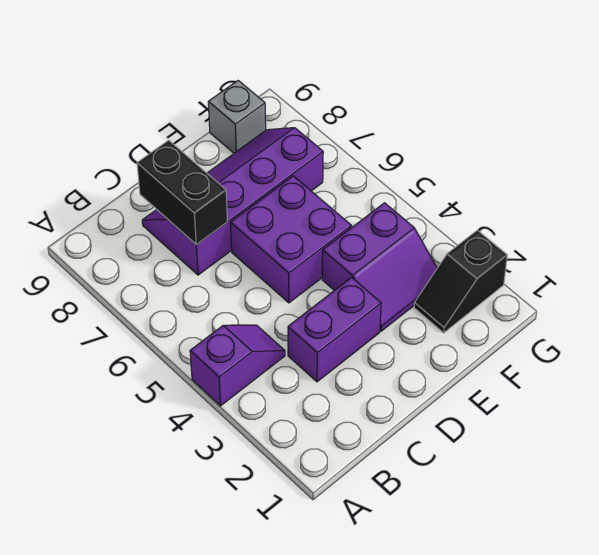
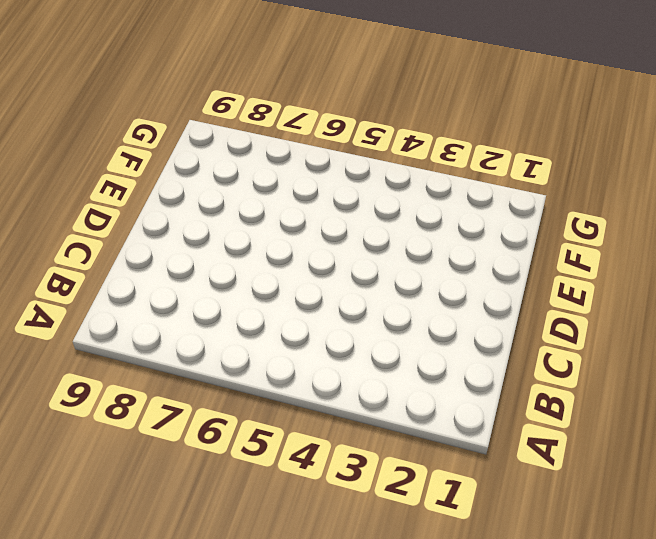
none -> purple slope A4:B4 level 1 top A
none -> purple brick C3:D3 level 1

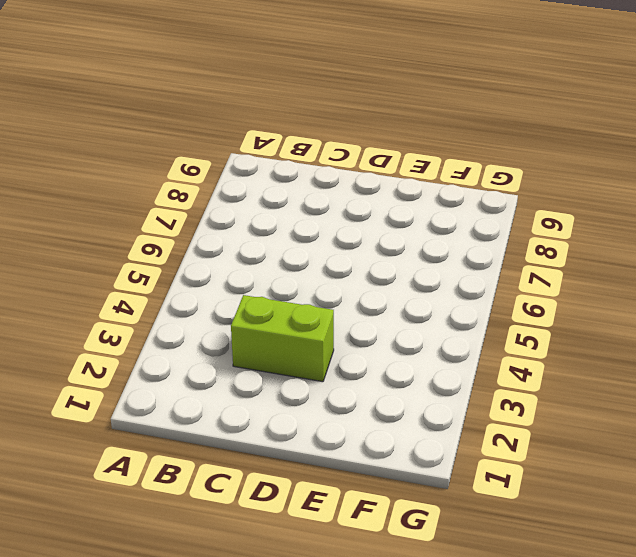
lime brick C3:D3 level 1 -> purple brick C3:D3 level 1
none -> purple slope A4:B4 level 1 top A
none -> purple slope C7:F8 level 1 top 7

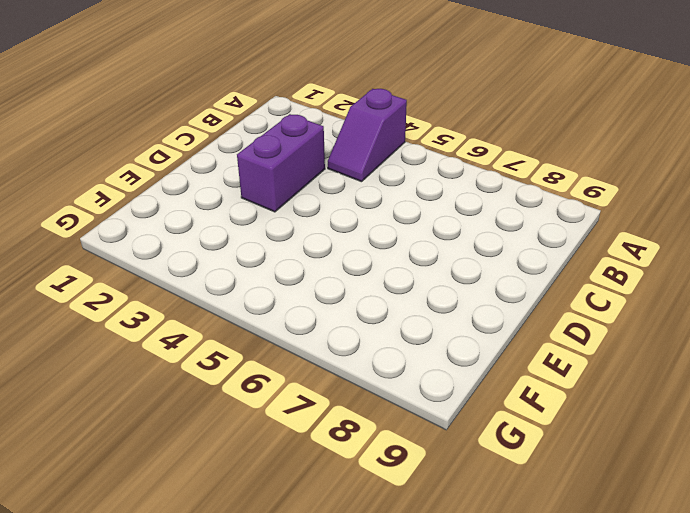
none -> purple slope C7:F8 level 1 top 7
none -> purple brick D5:E6 level 1

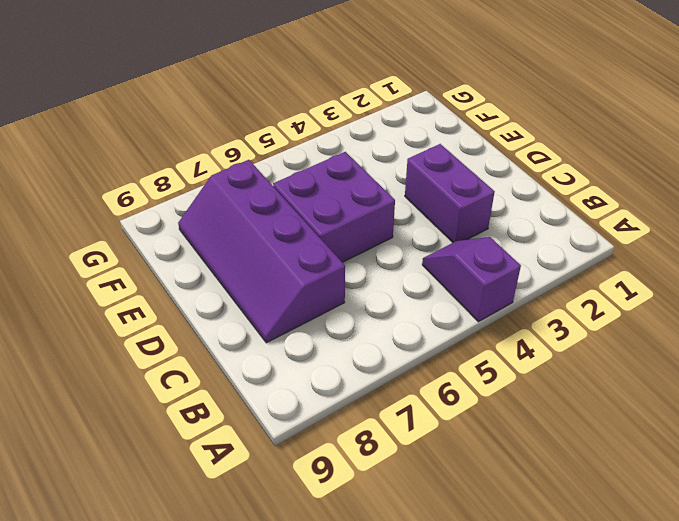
none -> purple slope E3:F4 level 1 top 4
none -> black slope F2:G2 level 1 top G

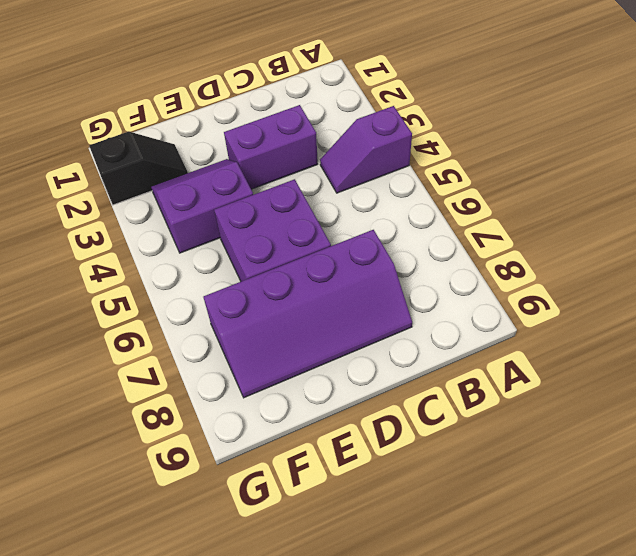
none -> grey brick F9 level 1
none -> black brick C7:C8 level 2

